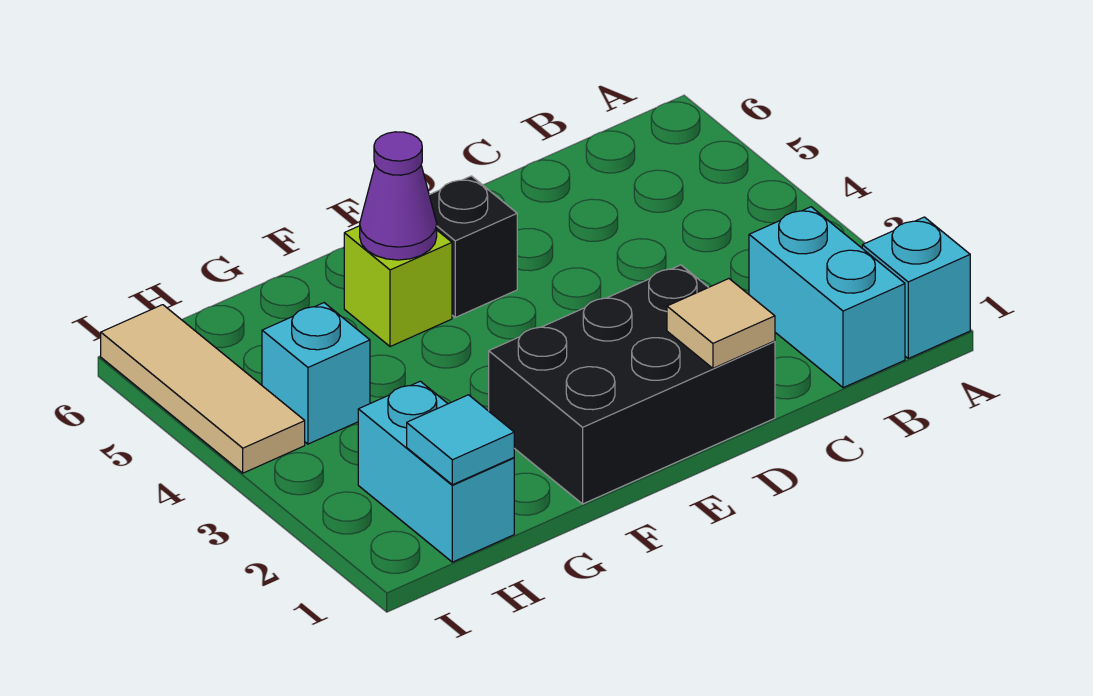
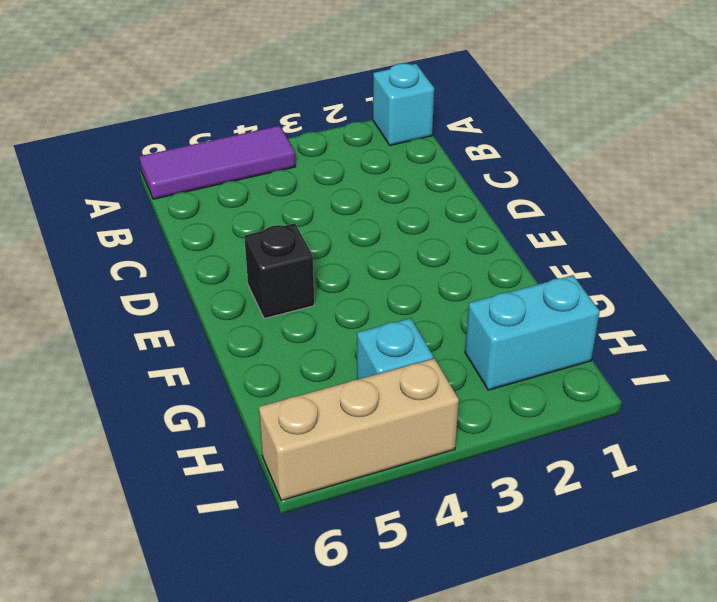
purple tile A4:A6 level 1 -> none
tan brick I4:I6 level 1 -> tan tile I4:I6 level 1
none -> cyan brick B1:B2 level 1
none -> black brick D1:F2 level 1

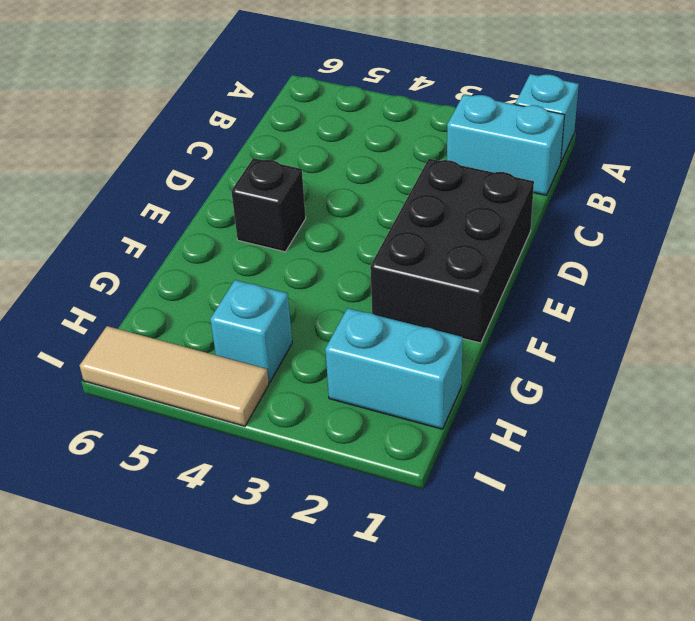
none -> lime brick F5 level 1
none -> tan tile D1 level 2

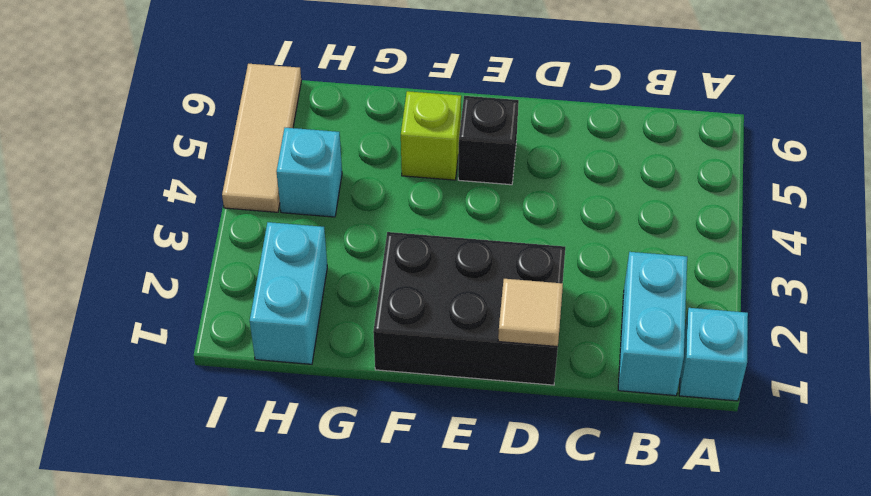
none -> purple cone F5 level 2
none -> cyan tile H1 level 2

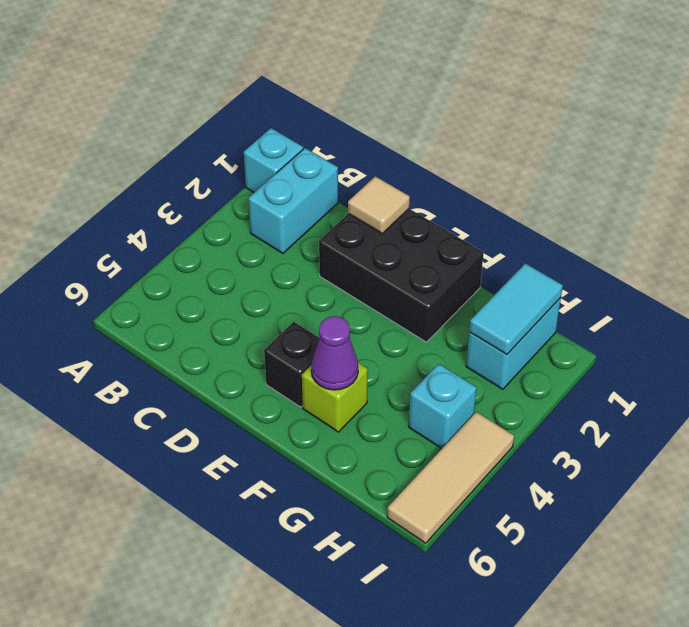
cyan tile H1:H2 level 2 -> cyan tile H1 level 2

